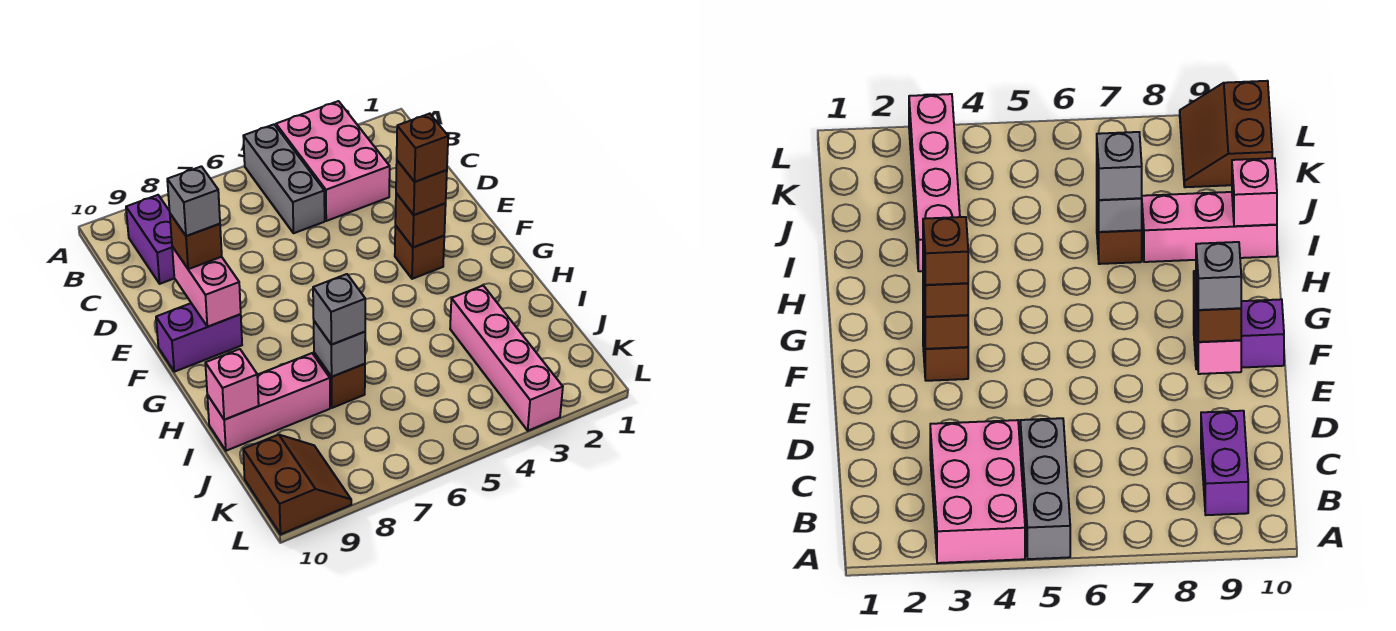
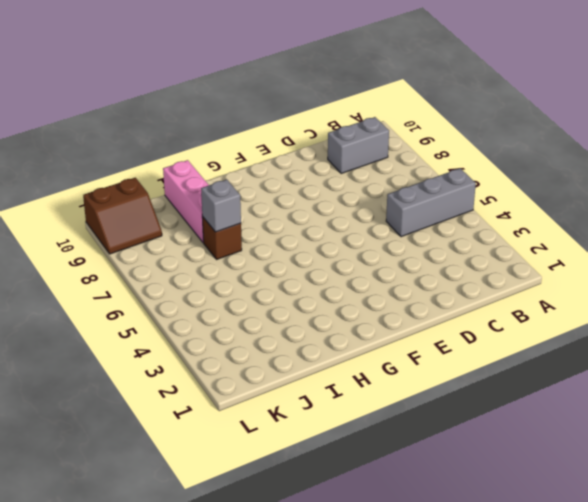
grey brick B9:C9 level 1 -> purple brick B9:C9 level 1
none -> pink brick A3:C4 level 1
none -> brown brick F3 level 1
none -> purple brick F9:F10 level 1

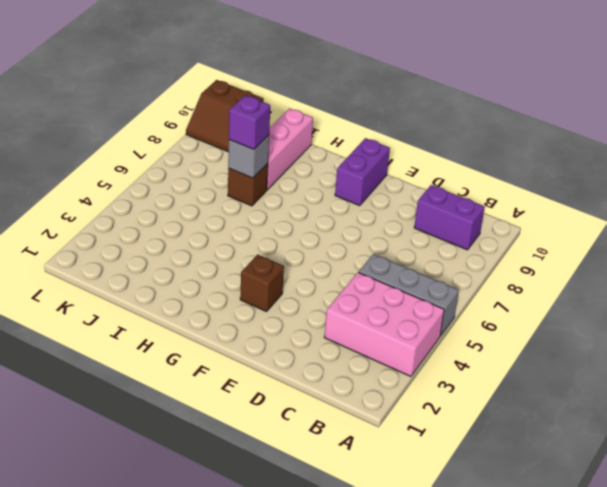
purple brick I7 level 3 -> grey brick I7 level 3
none -> pink brick I3:L3 level 1
none -> pink brick E9:F9 level 2
none -> brown brick F3 level 2

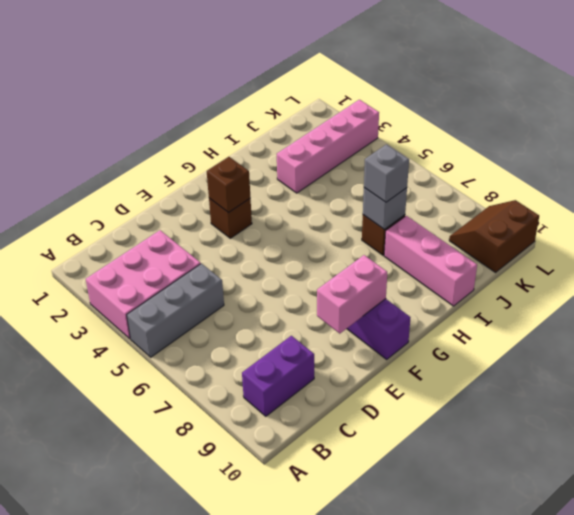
none -> pink brick I10 level 2
none -> brown brick E9 level 3
none -> brown brick F3 level 3

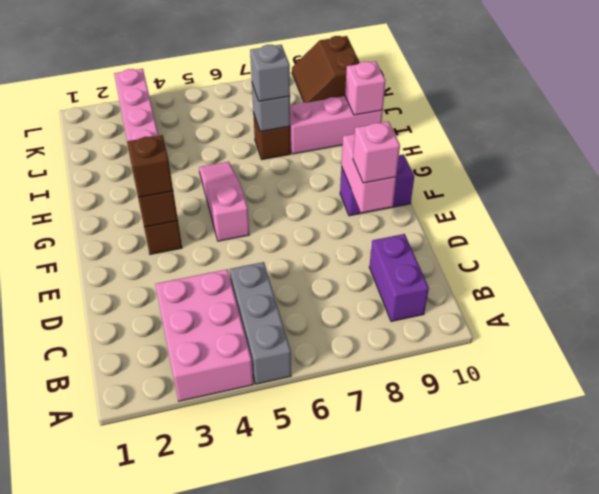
pink brick E9 level 3 -> brown brick E9 level 3
pink slope F5:H5 level 1 top F -> none
none -> grey brick E9 level 4
none -> brown brick F3 level 4

